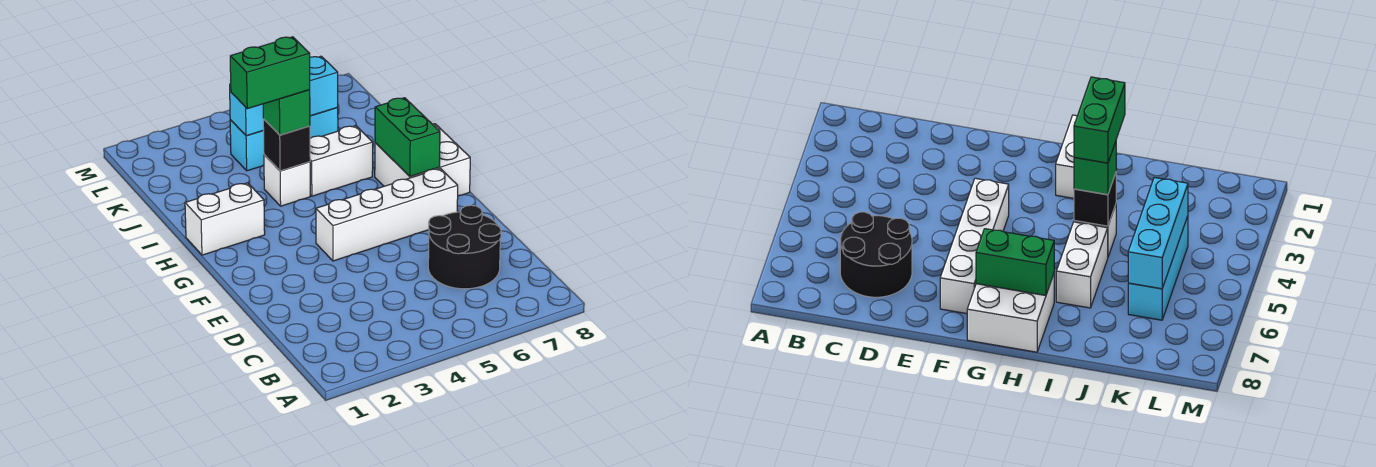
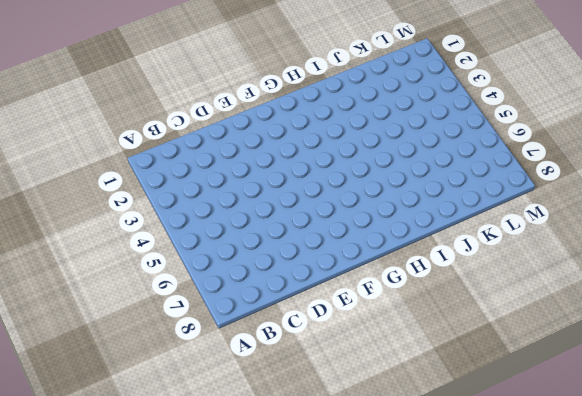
none -> black round brick C6:D7 level 1
none -> white brick F4:F7 level 1
none -> white brick G7:H8 level 1

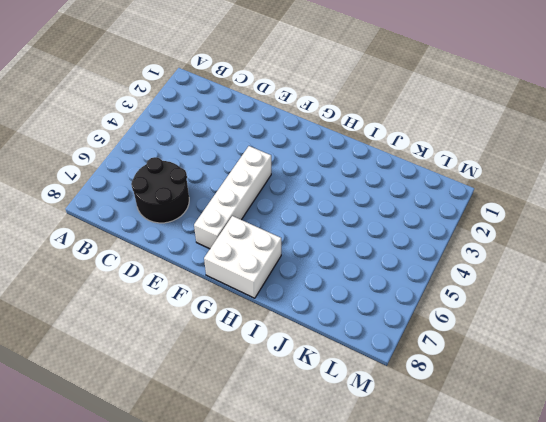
none -> white brick H1:H2 level 1
none -> white brick I4 level 1
none -> white brick I5:I6 level 1

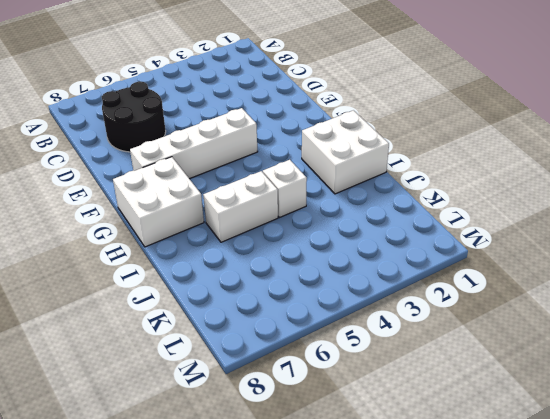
white brick H1:I2 level 1 -> white brick H1:H2 level 1
none -> cyan brick K4:K6 level 1
none -> green brick G7:H7 level 2
none -> black brick I4 level 2

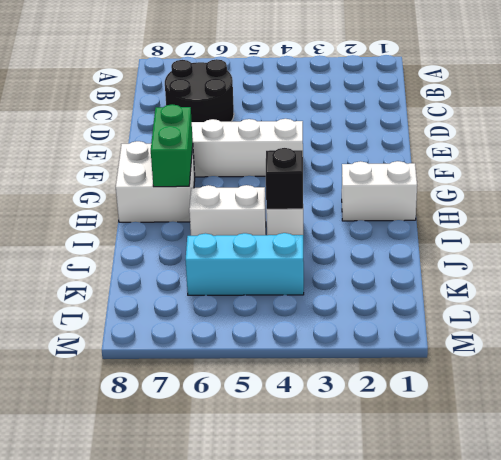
none -> cyan brick K4:K6 level 2
none -> green brick I4 level 3
none -> green brick I3:I4 level 4

